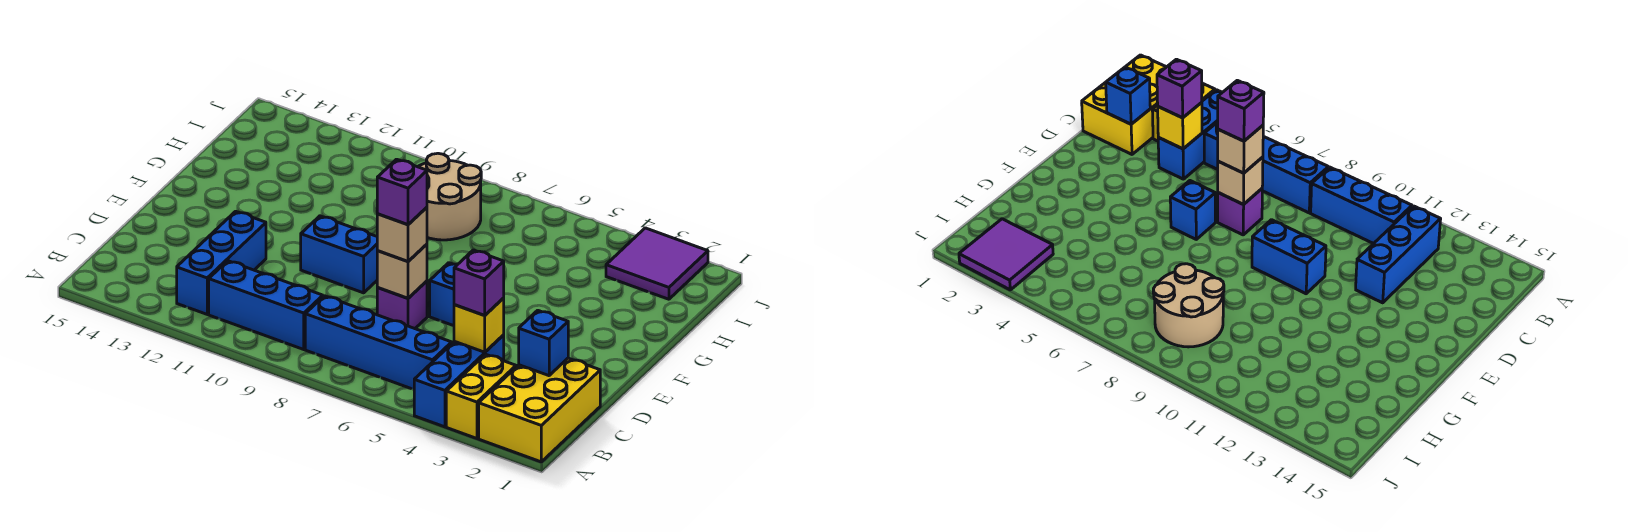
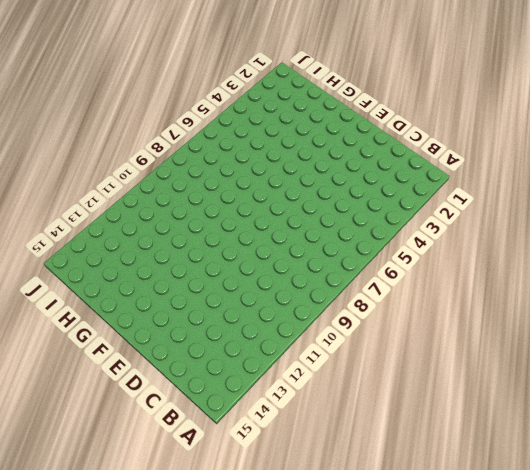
none -> yellow brick A1:C2 level 1
none -> yellow brick A3:B3 level 1
none -> blue brick A4:C4 level 1

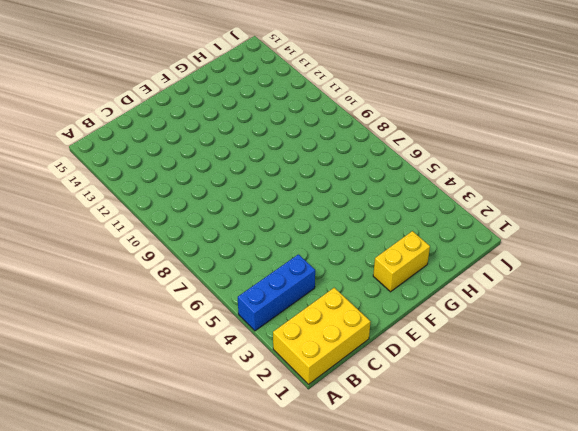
yellow brick F2:G2 level 1 -> yellow brick A3:B3 level 1
none -> blue brick B5:B8 level 1
none -> blue brick B9:B11 level 1
none -> blue brick B12:D12 level 1

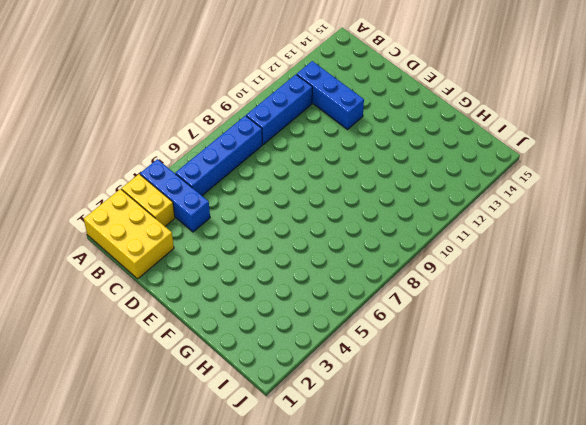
none -> purple brick D7 level 1
none -> blue brick E6 level 1
none -> blue brick E9:E10 level 1

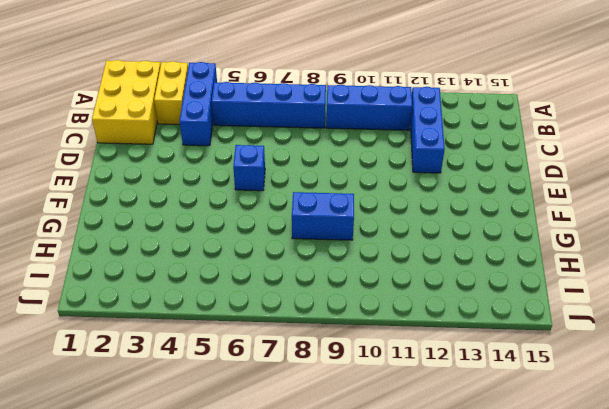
blue brick G8:G9 level 1 -> blue brick E9:E10 level 1
none -> purple brick D7 level 1
none -> tan round brick H8:I9 level 1
none -> purple tile I2:J3 level 1

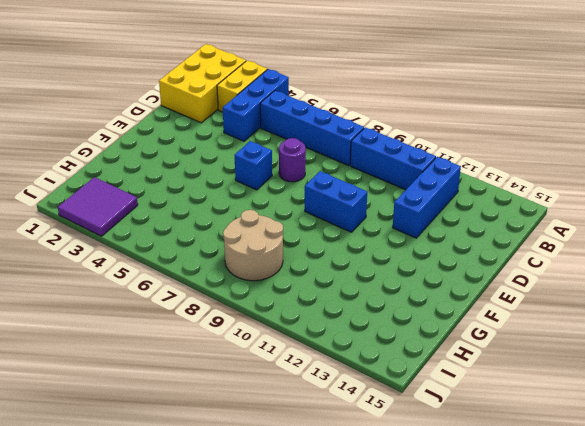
purple round brick D7 level 1 -> purple brick D7 level 1
none -> blue brick C2 level 2
none -> yellow brick C4 level 2
none -> tan brick D7 level 2

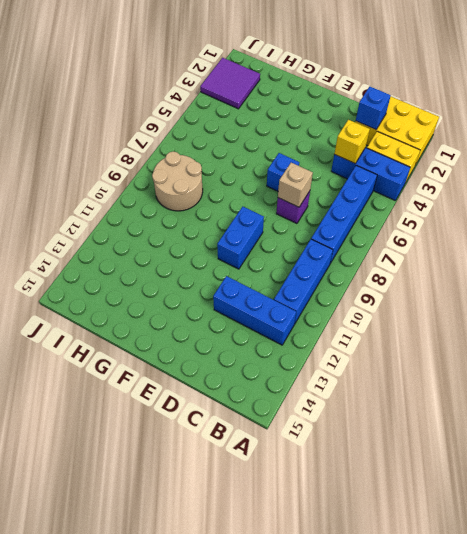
none -> purple brick C4 level 3
none -> tan brick D7 level 3
none -> purple brick D7 level 4

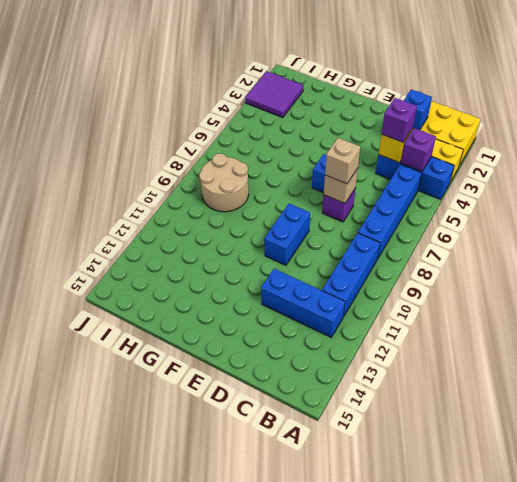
purple brick B4 level 2 -> purple brick D7 level 4

